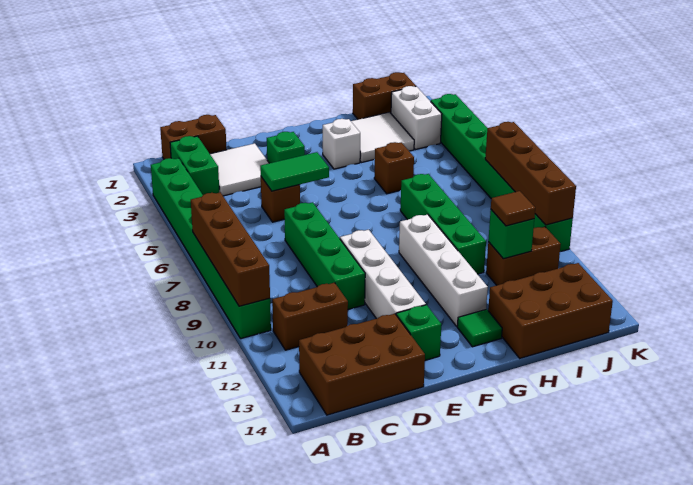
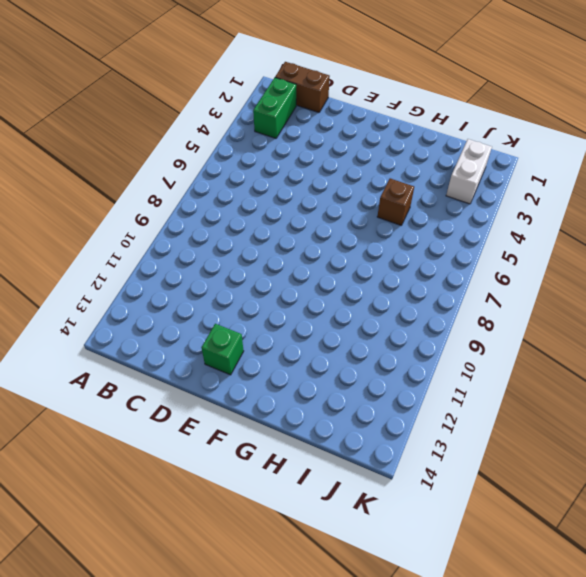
none -> green brick A3:A10 level 1
none -> brown brick B11:C11 level 1
none -> brown brick B13:D14 level 1

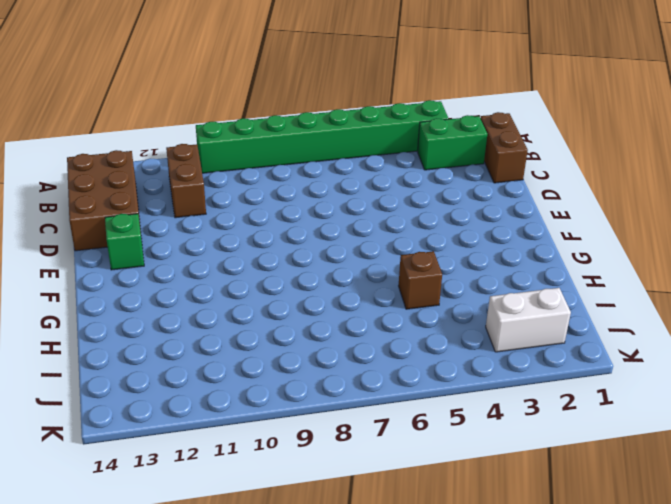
none -> white tile C2:D3 level 1
none -> brown brick D5 level 1
none -> green brick D7:D10 level 1

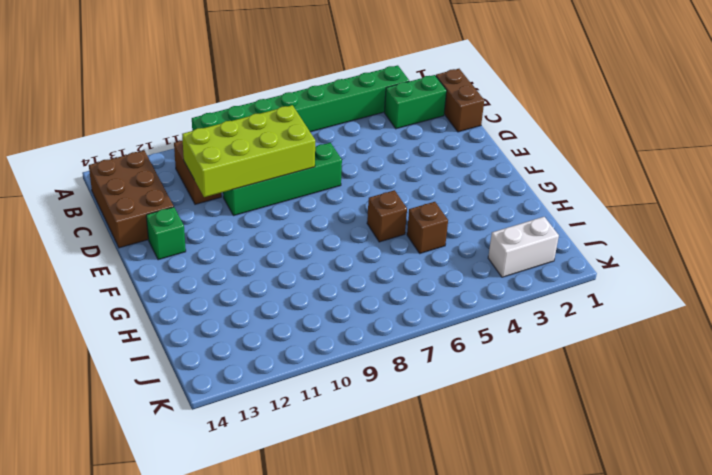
lime brick C8:D11 level 2 -> none
brown brick G6 level 1 -> brown brick D5 level 1
none -> white tile C2:D3 level 1
none -> green brick E3 level 1
none -> white brick E9:E12 level 1

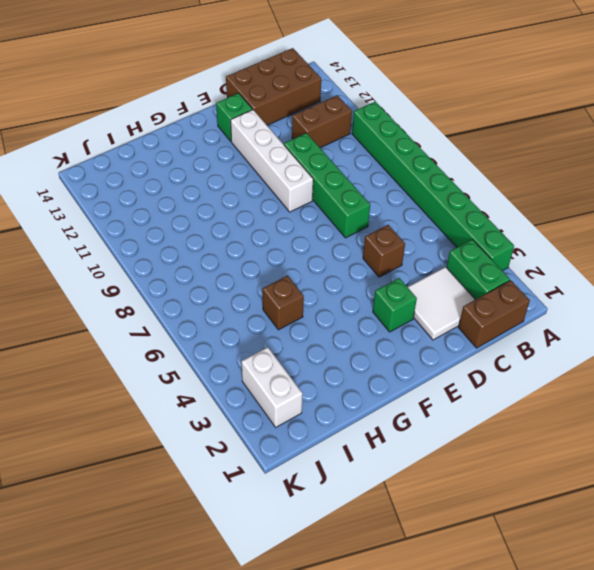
none -> white brick G3 level 1
none -> white brick G9:G12 level 1
none -> green tile G13 level 1

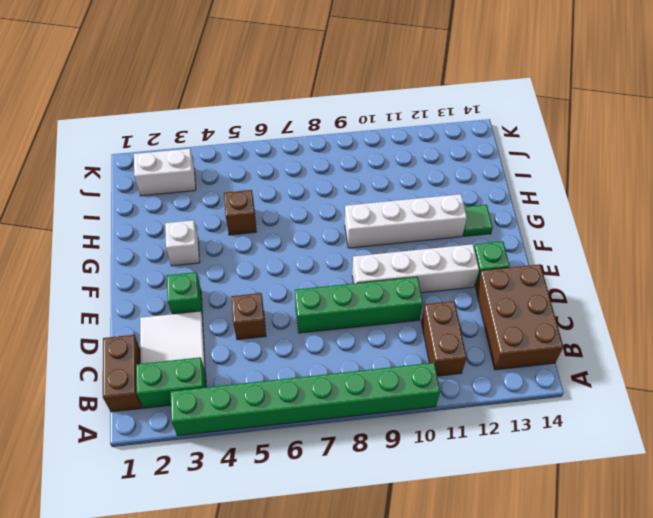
none -> white tile H2:I3 level 1
none -> green brick H7:H10 level 1
none -> brown brick H13:J14 level 1

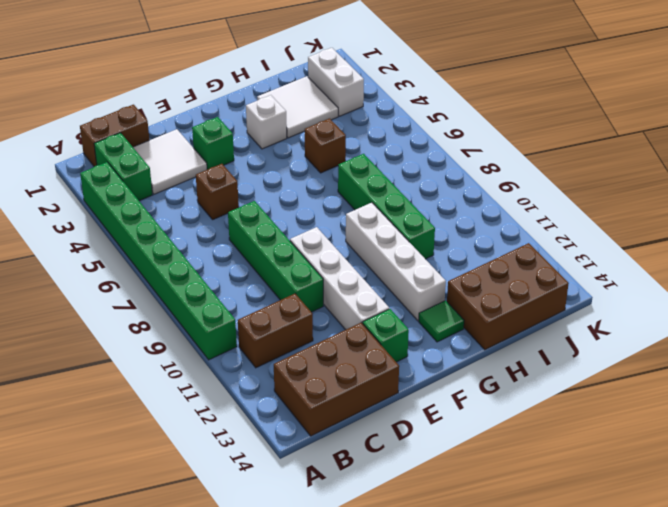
none -> brown brick I1:J1 level 1
none -> brown brick I11:J11 level 1
none -> green brick K3:K10 level 1

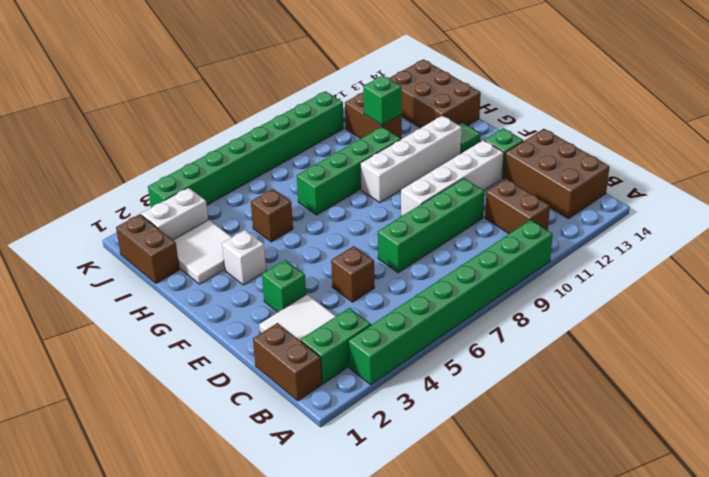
none -> brown brick A7:A10 level 2
none -> green tile D5:E5 level 2
none -> brown brick K7:K10 level 2

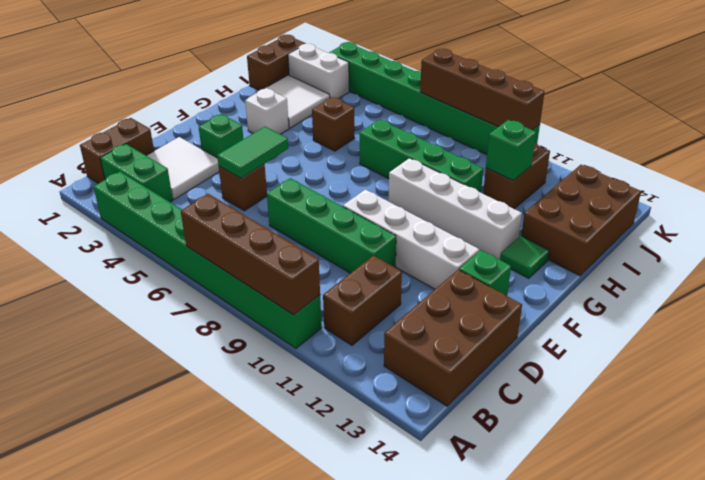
none -> brown tile I11 level 3

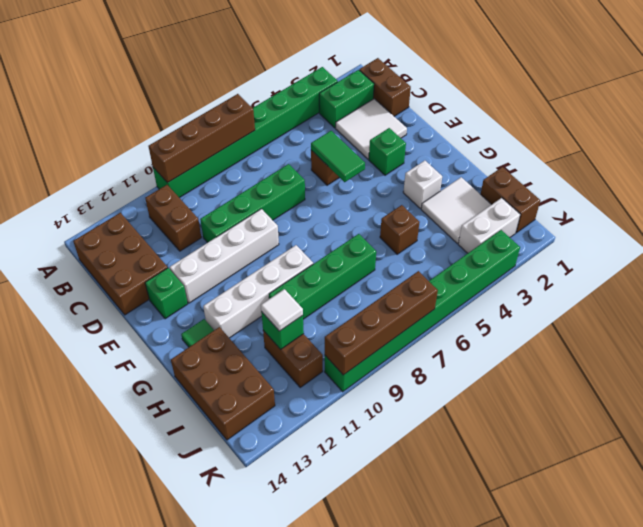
white tile I11 level 3 -> brown tile I11 level 3

